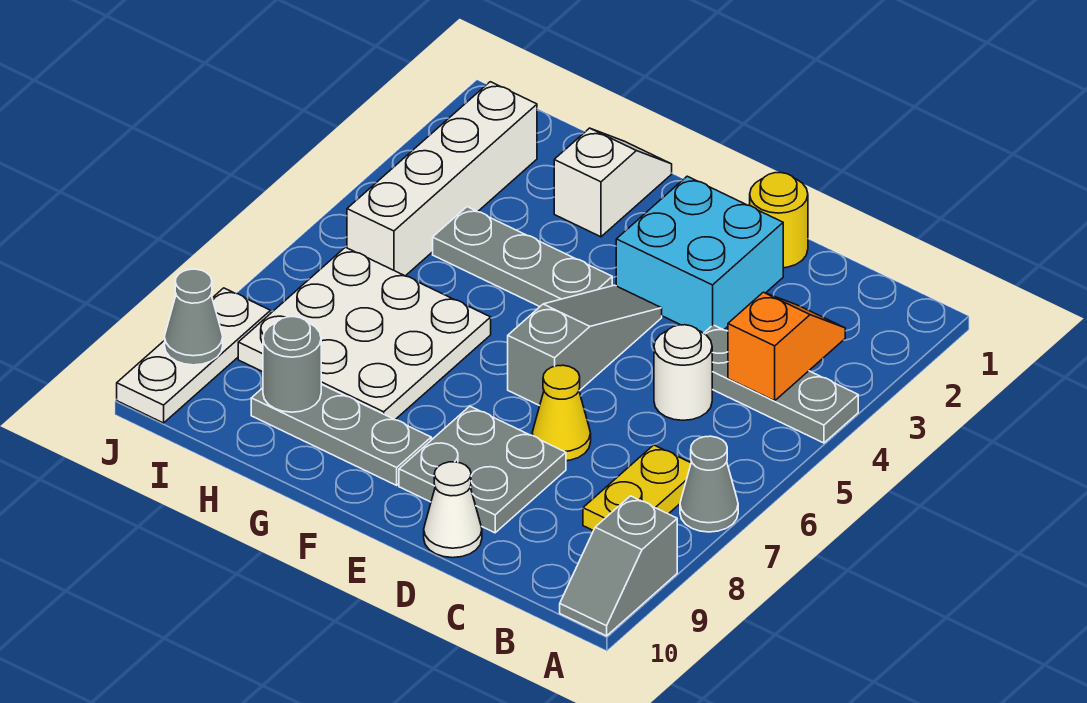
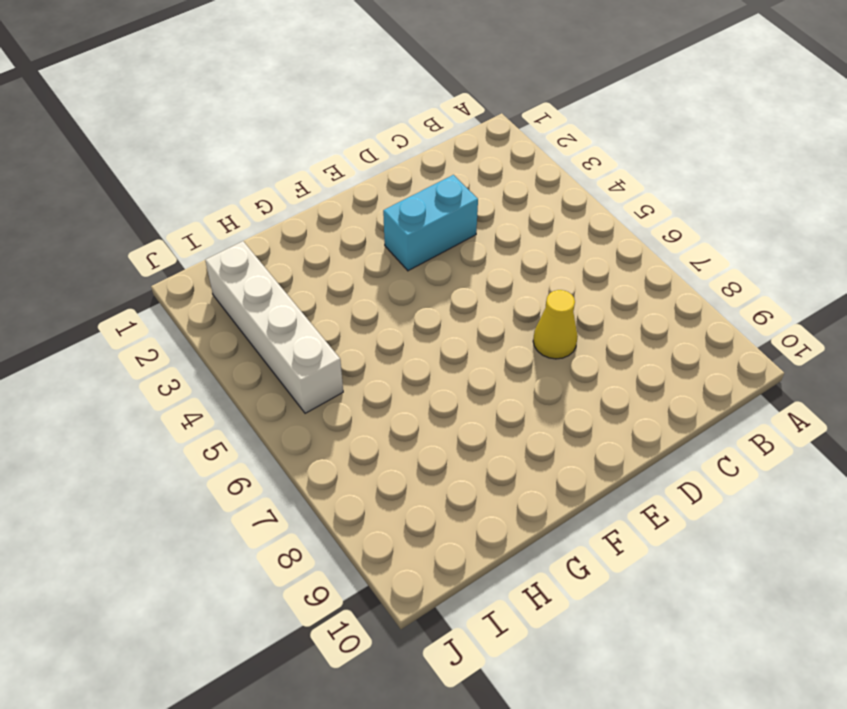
cyan brick D3:E3 level 1 -> cyan brick D2:E3 level 1
none -> grey plate A4:C4 level 1
none -> grey cone A7 level 1
none -> grey slope A9:A10 level 1 top 9

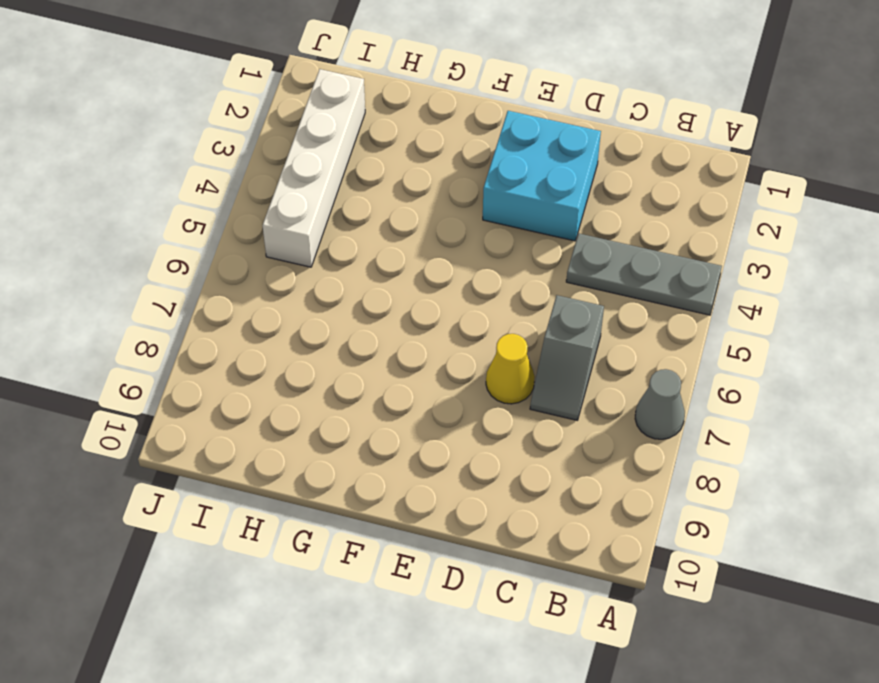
grey slope C6:C7 level 1 top 6 -> grey slope A9:A10 level 1 top 9
none -> yellow plate B7:B8 level 1
none -> white round brick C5 level 1
none -> yellow round brick D1 level 1

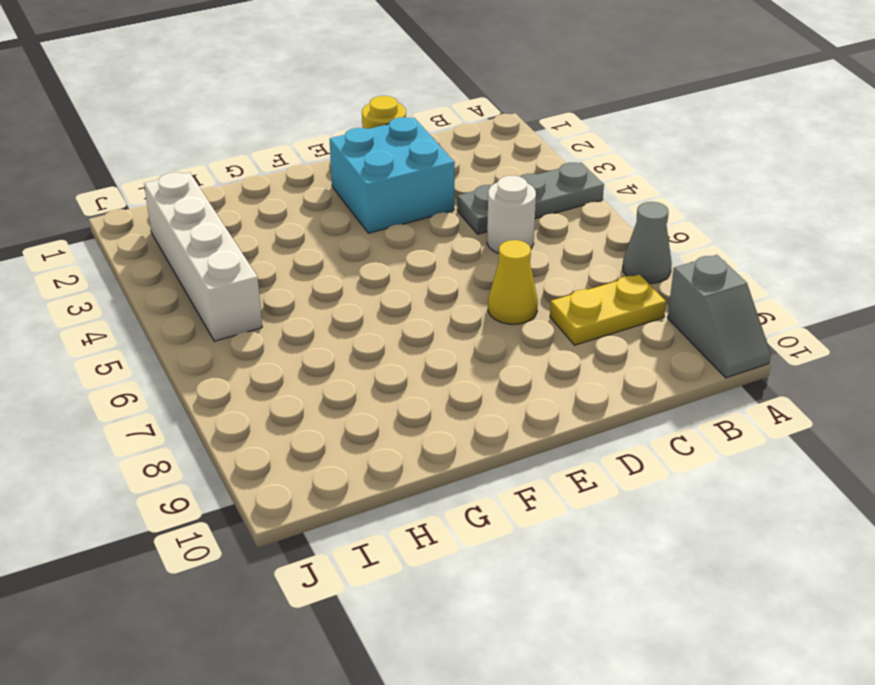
yellow plate B8:C8 level 1 -> yellow plate B7:B8 level 1
none -> grey plate D8:E9 level 1
none -> white cone D10 level 1
none -> grey slope E4:E6 level 1 top 6

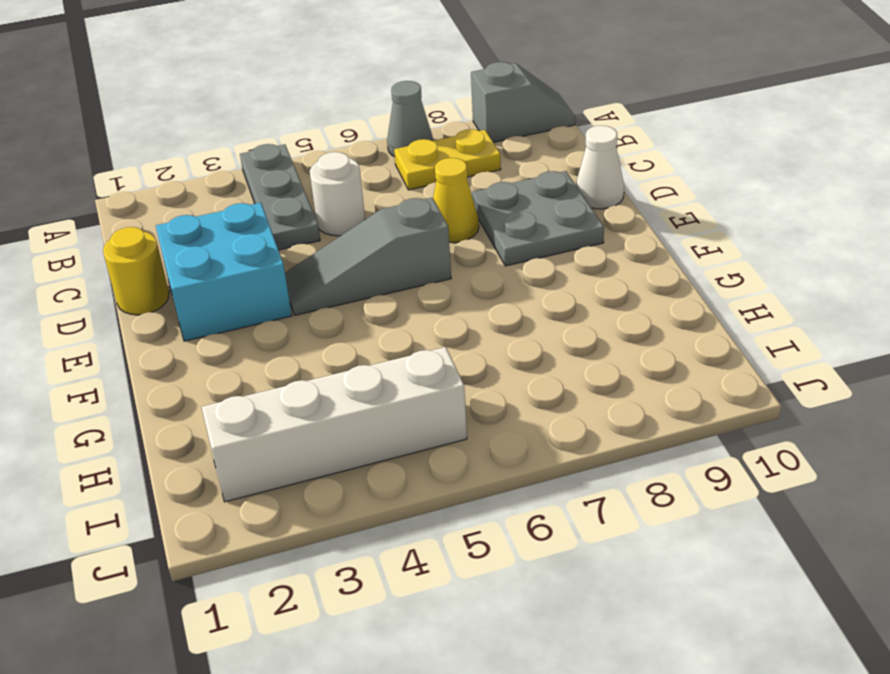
none -> grey plate F4:H4 level 1
none -> grey plate F9:H9 level 1
none -> white slope G1:G2 level 1 top 2

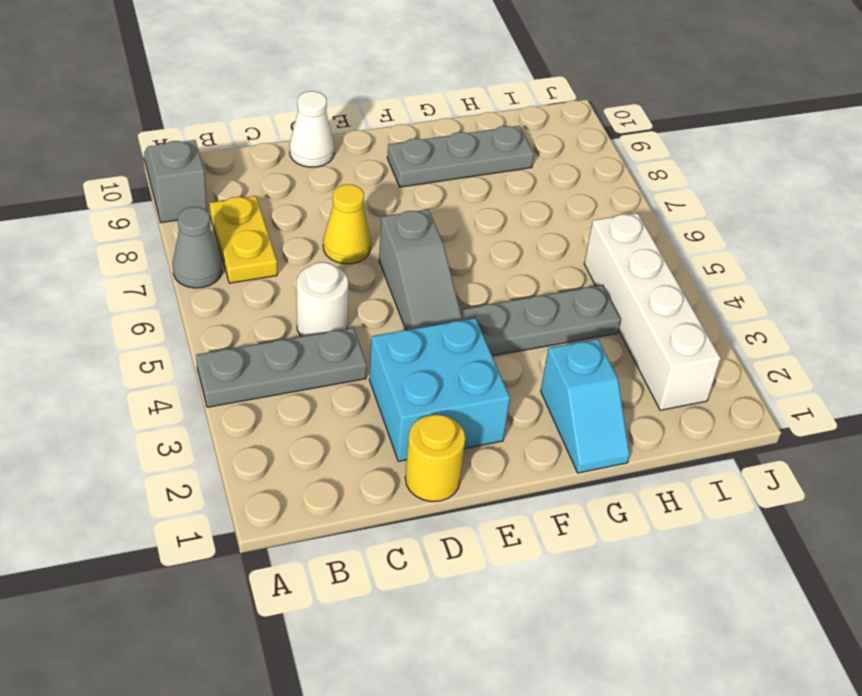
cyan slope G1:G2 level 1 top 2 -> white slope G1:G2 level 1 top 2
none -> grey plate D8:E9 level 1
none -> white plate G6:I8 level 1
none -> white plate J8:J10 level 1

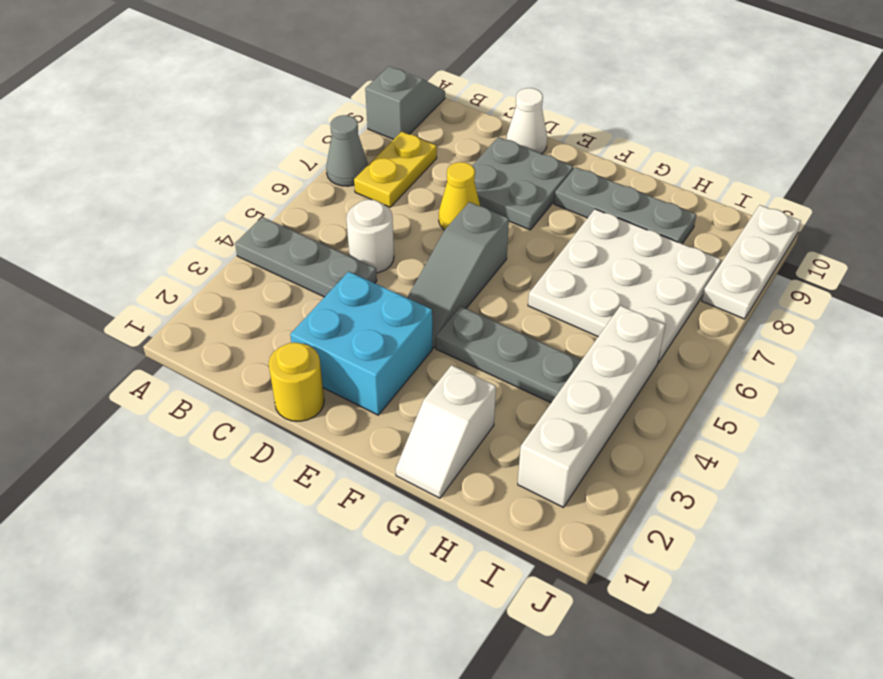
none -> orange slope B3:B4 level 2 top 4
none -> grey round brick H9 level 2
none -> grey cone J9 level 2

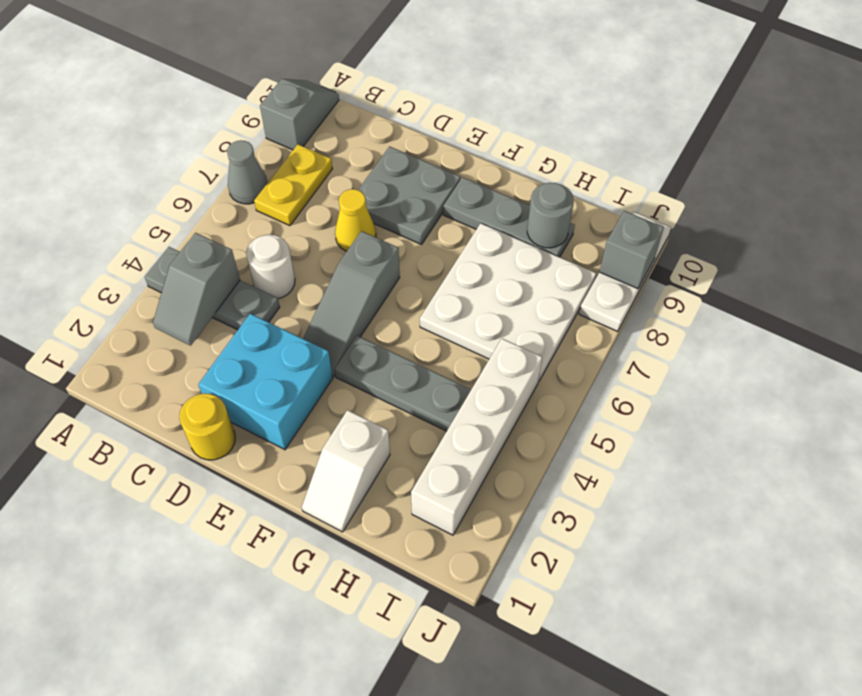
grey slope B3:B4 level 2 top 4 -> orange slope B3:B4 level 2 top 4
grey brick J9 level 2 -> grey cone J9 level 2
none -> white cone D10 level 1

